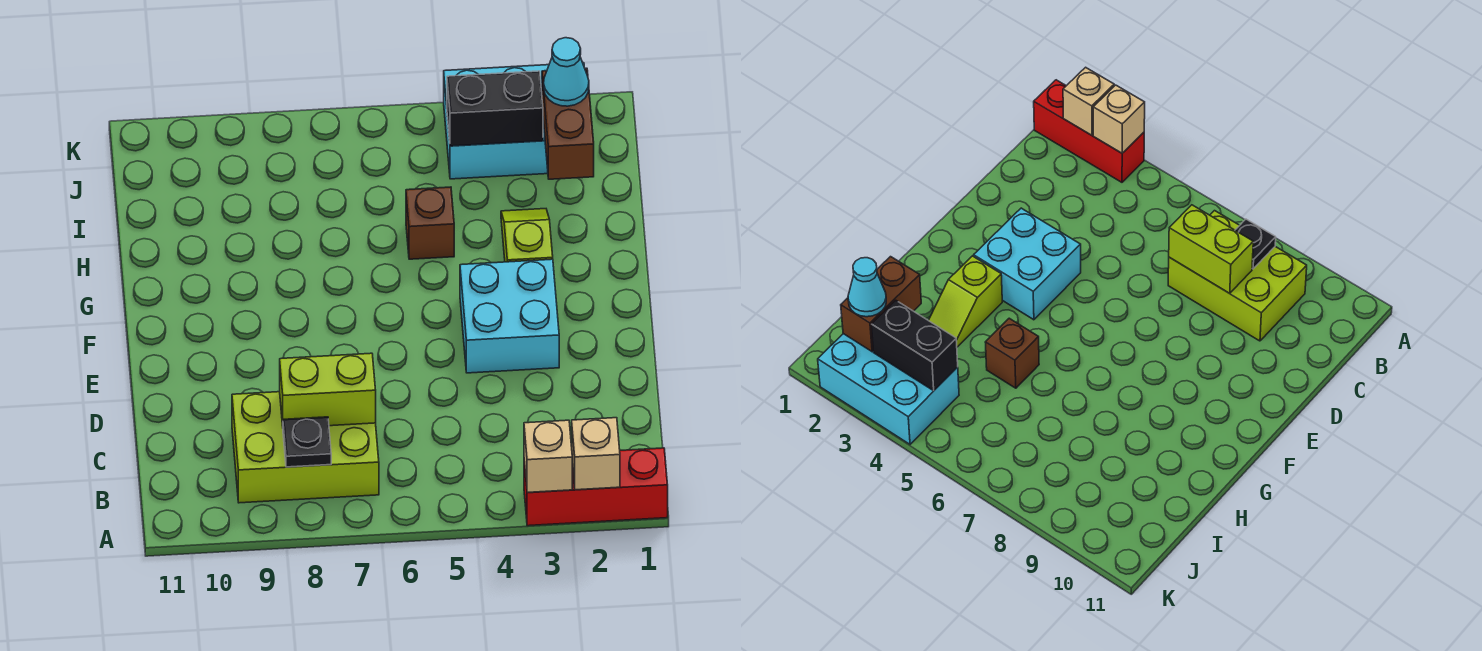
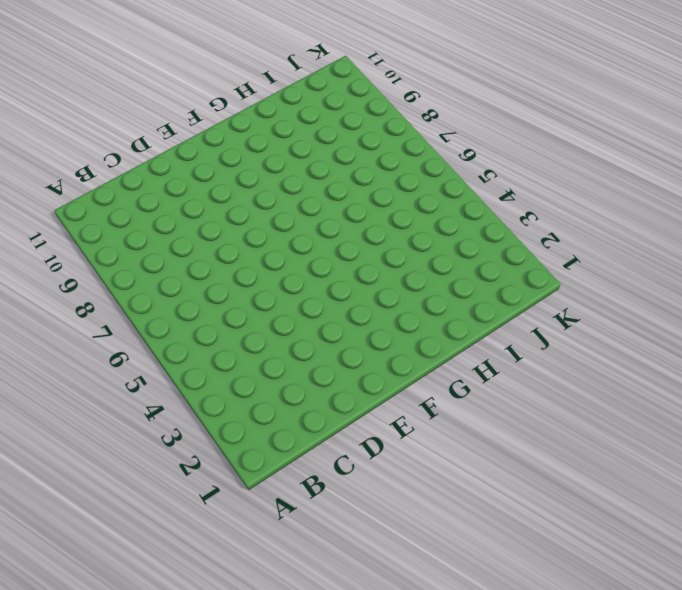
none -> red brick A1:A3 level 1
none -> lime brick B7:C9 level 1
none -> cyan brick E3:F4 level 1

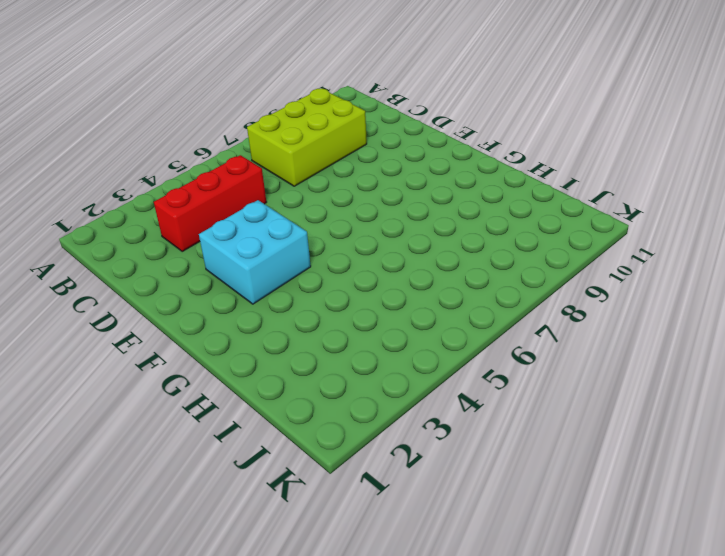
red brick C3:C5 level 1 -> red brick A1:A3 level 1
none -> lime slope G3:H3 level 1 top G
none -> brown brick H5 level 1
none -> cyan brick J2:K4 level 1

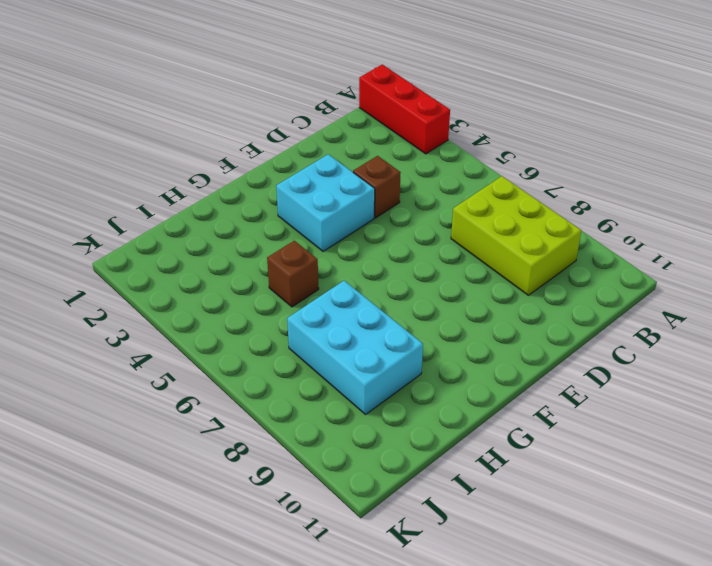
brown brick D4 level 1 -> none
cyan brick H7:I9 level 1 -> cyan brick J2:K4 level 1
none -> lime slope G3:H3 level 1 top G
none -> tan brick A2 level 2
none -> tan brick A3 level 2

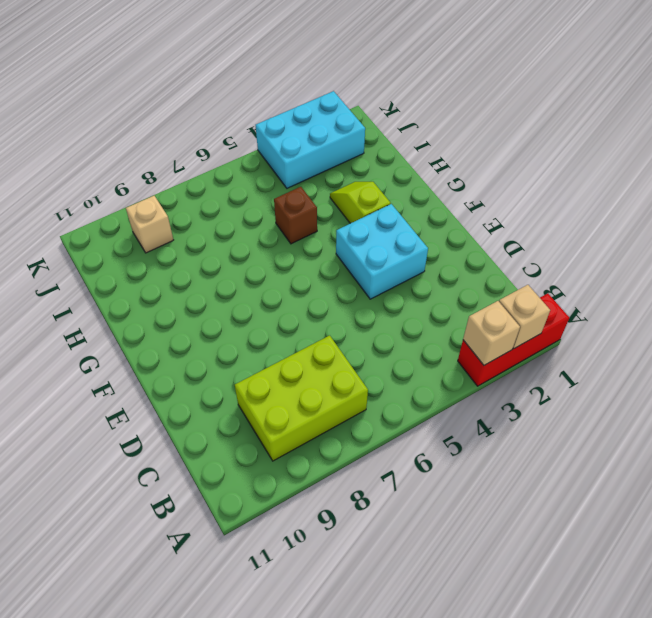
tan brick J9 level 1 -> none
none -> black plate B8 level 2
none -> lime brick C7:C8 level 2
none -> brown brick I2:J2 level 2

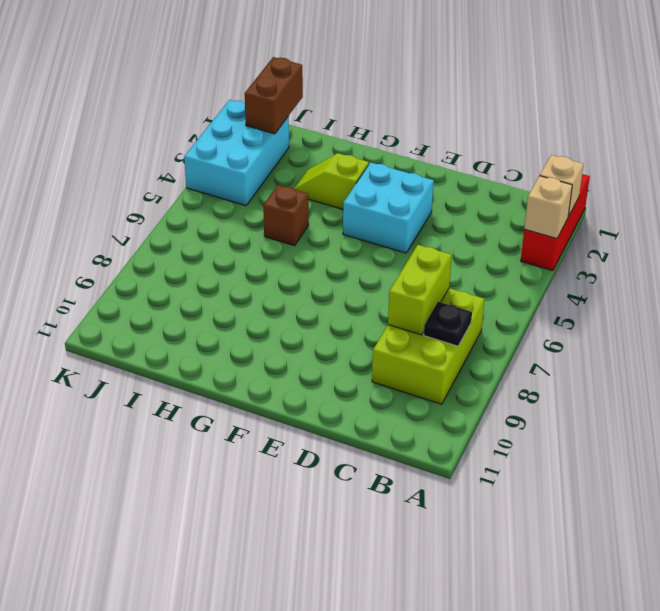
brown brick J1:J2 level 2 -> brown brick I2:J2 level 2
none -> black brick J3:J4 level 2
none -> cyan cone J2 level 3

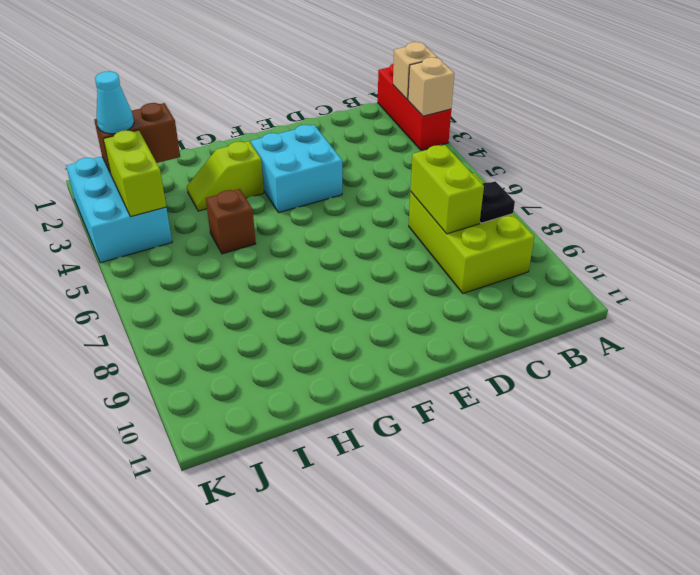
lime brick J3:J4 level 2 -> black brick J3:J4 level 2

